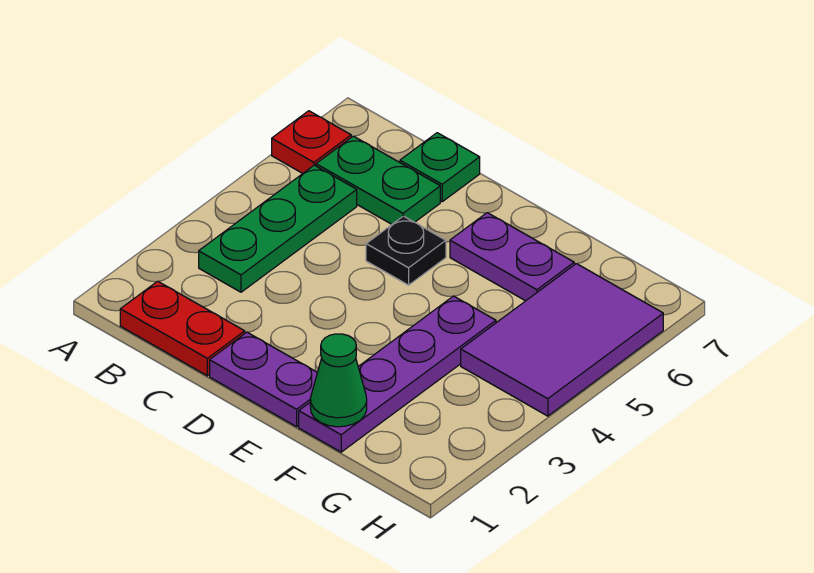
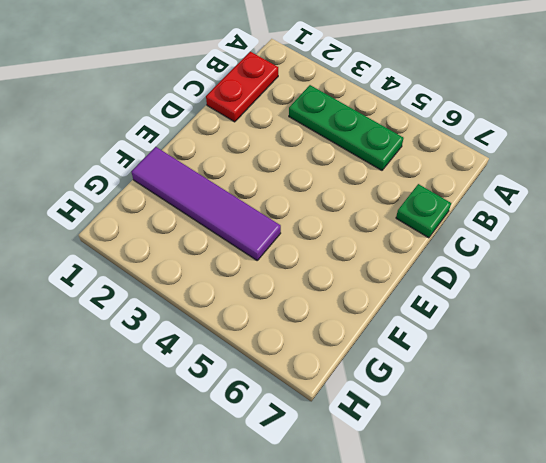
purple tile F1:F4 level 1 -> purple plate F1:F4 level 1
none -> red plate A6 level 1
none -> green plate B6:C6 level 1

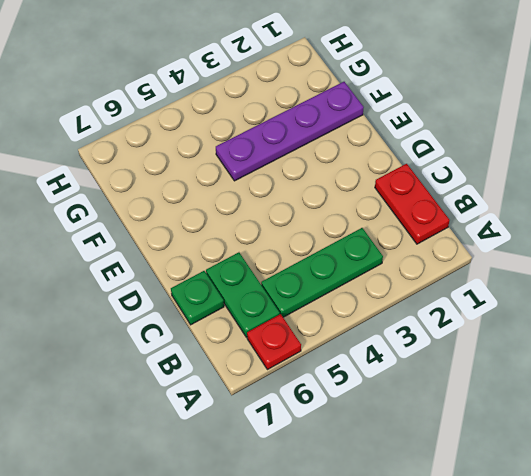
none -> purple plate D1:E1 level 1
none -> black plate D5 level 1

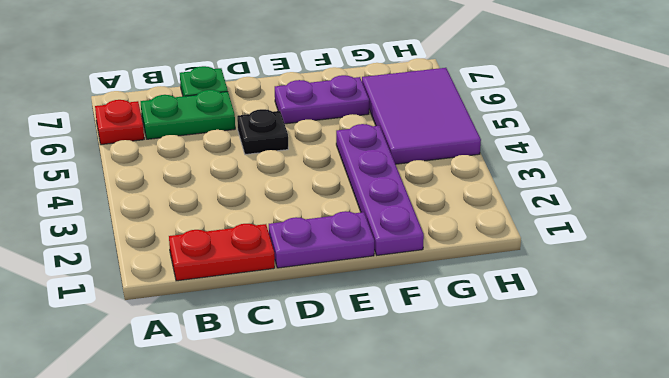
none -> green plate B3:B5 level 1
none -> green cone F1 level 2

